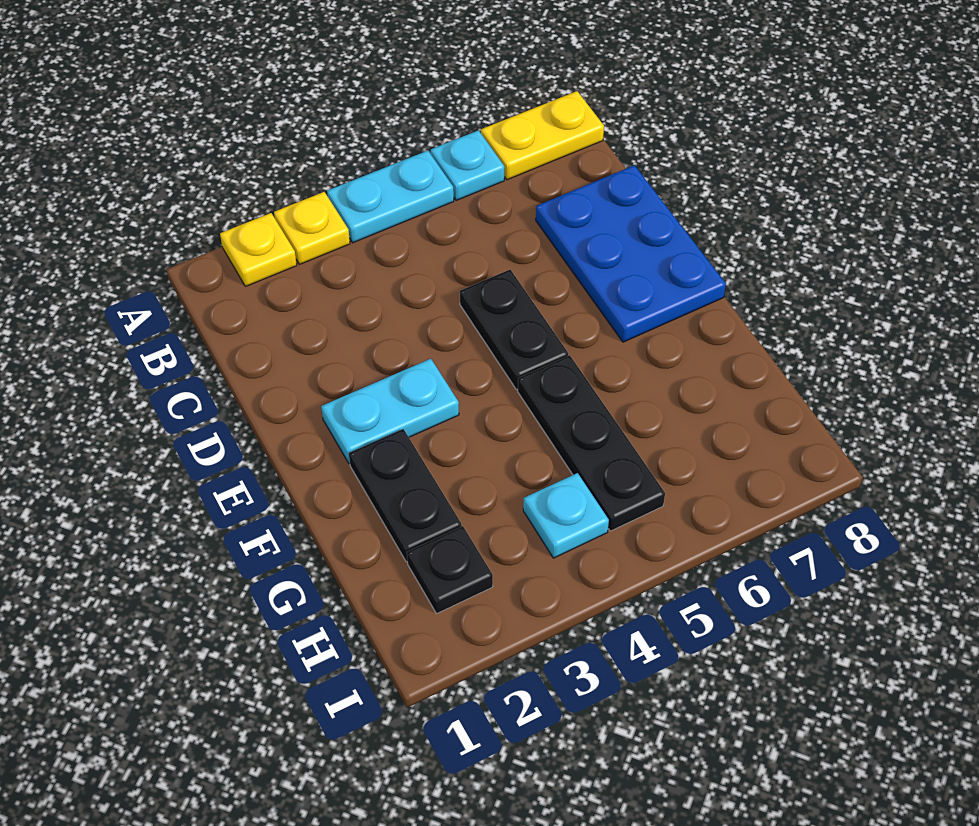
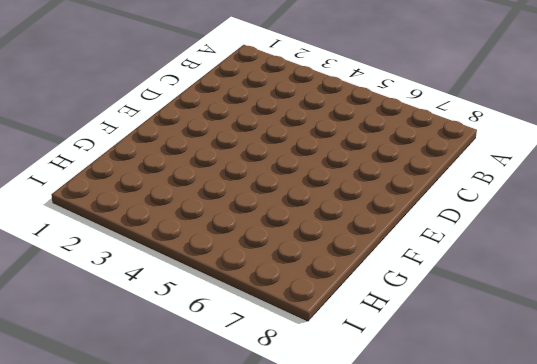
none -> yellow plate A2 level 1
none -> yellow plate A3 level 1
none -> cyan plate A4:A5 level 1

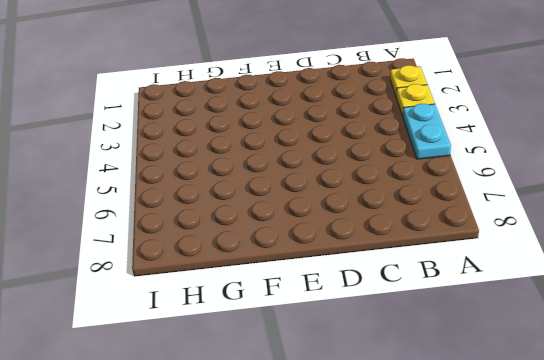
none -> cyan plate A6 level 1
none -> yellow plate A7:A8 level 1
none -> blue plate C7:E8 level 1

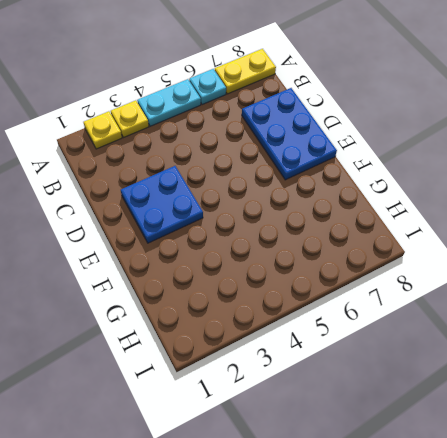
blue plate D2:E3 level 1 -> cyan plate E2:E3 level 1
none -> black plate D5:E5 level 1
none -> black plate F2:G2 level 1
none -> black plate F5:H5 level 1

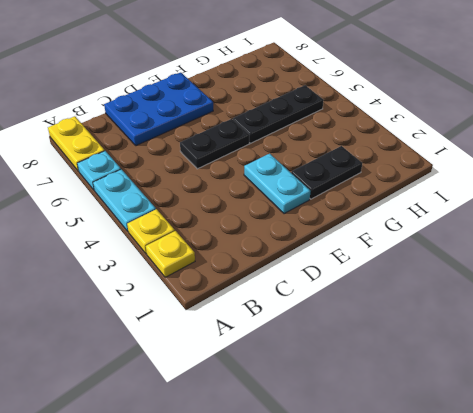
none -> black plate H2 level 1
none -> cyan plate H4 level 1

